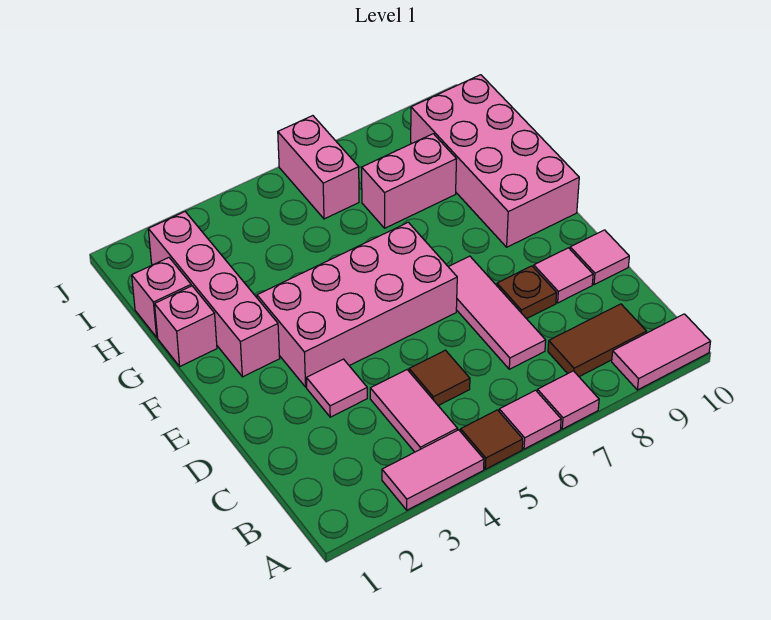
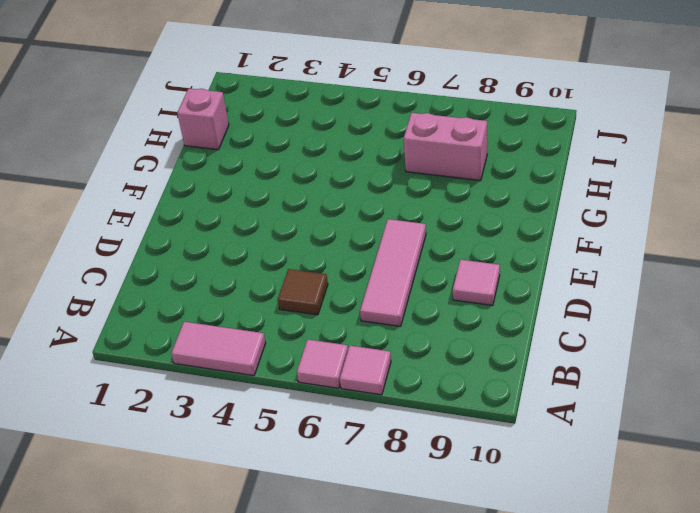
none -> brown tile A5 level 1
none -> pink tile A9:A10 level 1
none -> pink tile B4:C4 level 1

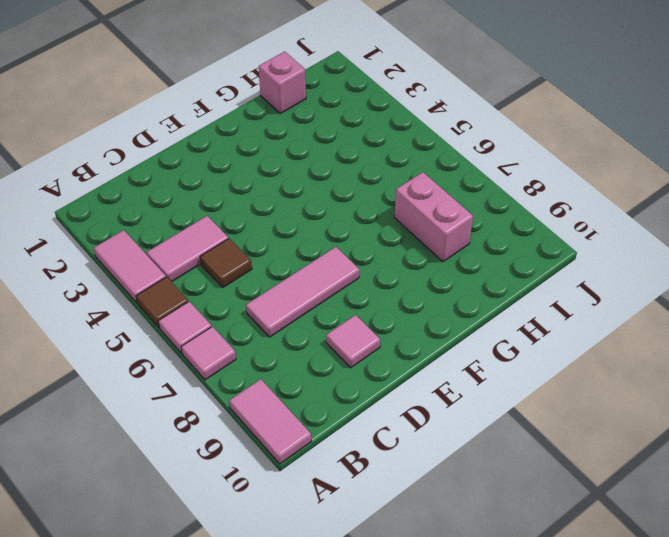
none -> brown tile B8:B9 level 1
none -> pink tile D3 level 1
none -> brown plate D8 level 1

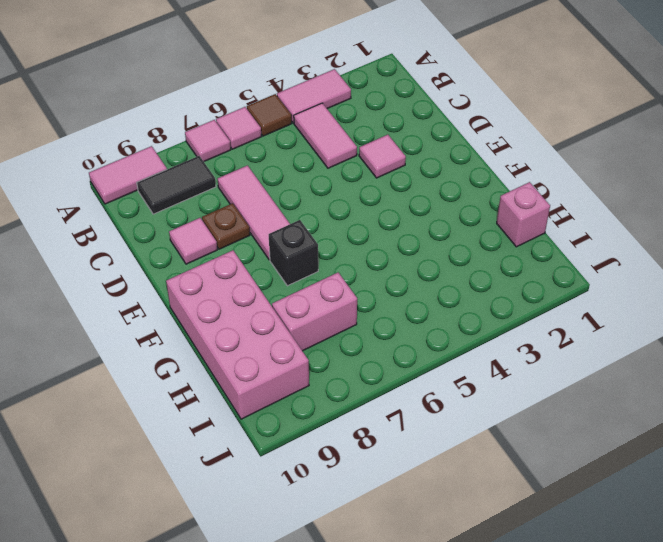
black tile B8:B9 level 1 -> brown tile B8:B9 level 1
black brick F7 level 1 -> none
none -> brown tile C5 level 1
none -> pink tile D10 level 1
none -> pink brick E3:F6 level 1

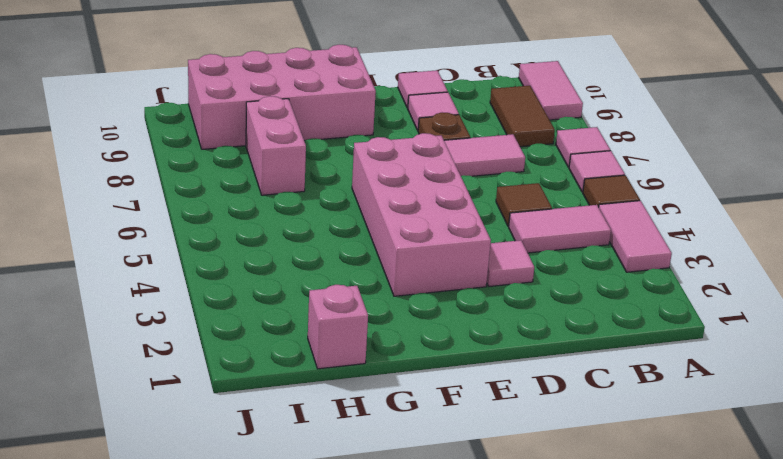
none -> pink brick F2:I2 level 1
none -> pink brick G1 level 1
none -> pink brick I6:J6 level 1

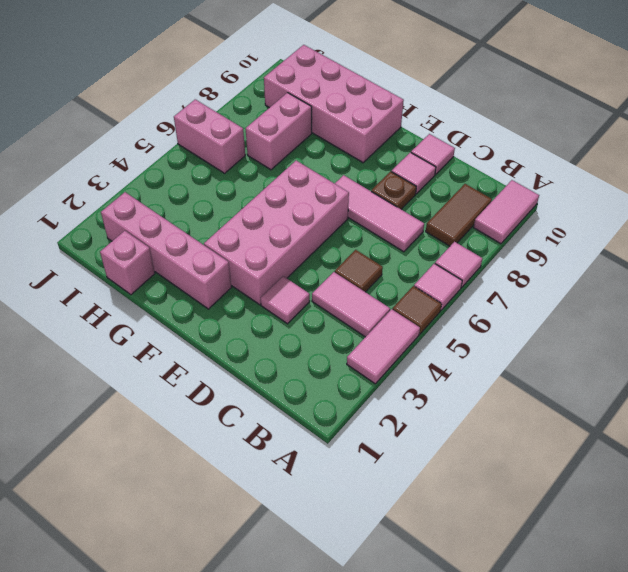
none -> pink brick G1 level 1

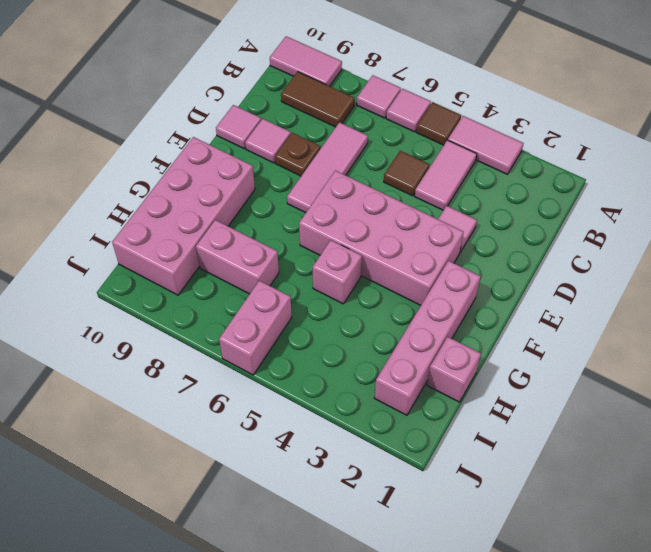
pink brick G5 level 1 -> pink brick G1 level 1

